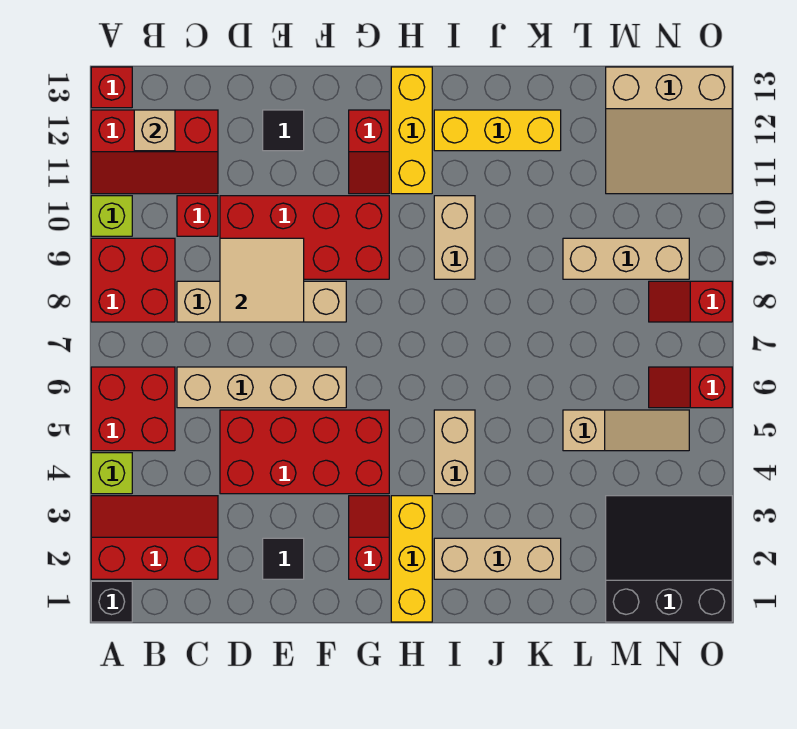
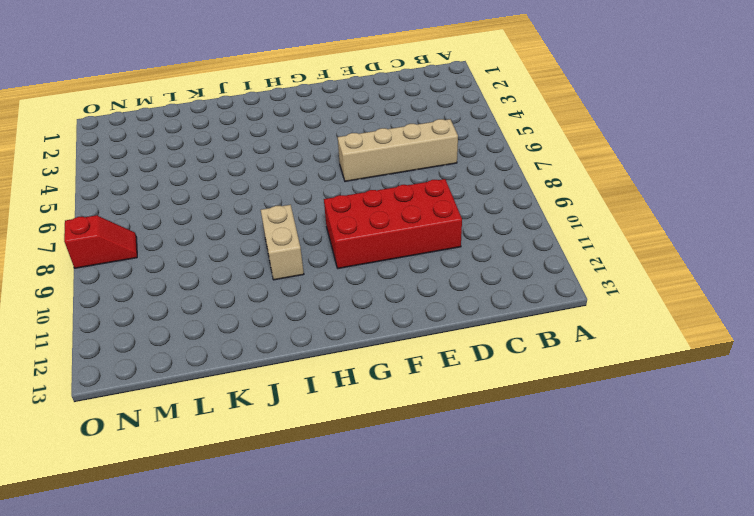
none -> black brick A1 level 1
none -> red slope A2:C3 level 1 top 2
none -> lime brick A4 level 1
none -> red brick A5:B6 level 1

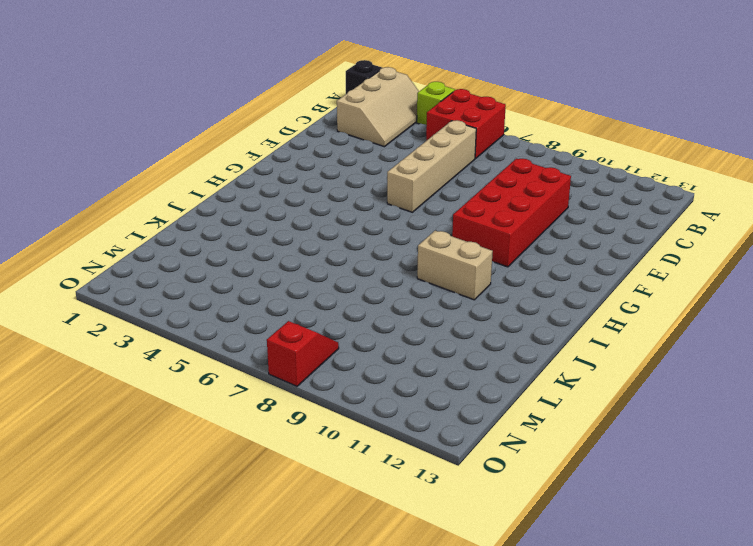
tan slope A2:C3 level 1 top 2 -> red slope A2:C3 level 1 top 2
none -> red brick A8:B9 level 1
none -> lime brick A10 level 1
none -> red slope A11:C12 level 1 top 12
none -> red brick A13 level 1

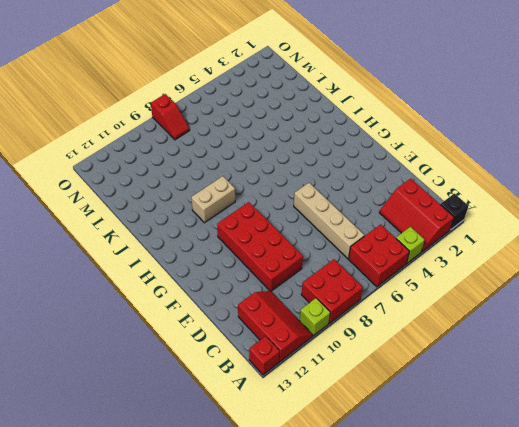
none -> tan brick C8:F8 level 1
none -> red brick C10 level 1
none -> red brick D4:G5 level 1
none -> black tile E2 level 1

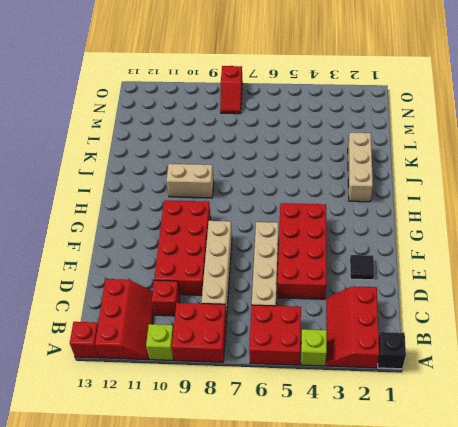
none -> black tile E12 level 1
none -> red slope G2:G3 level 1 top 2
none -> red slope G11:G12 level 1 top 12
none -> yellow brick H1:H3 level 1

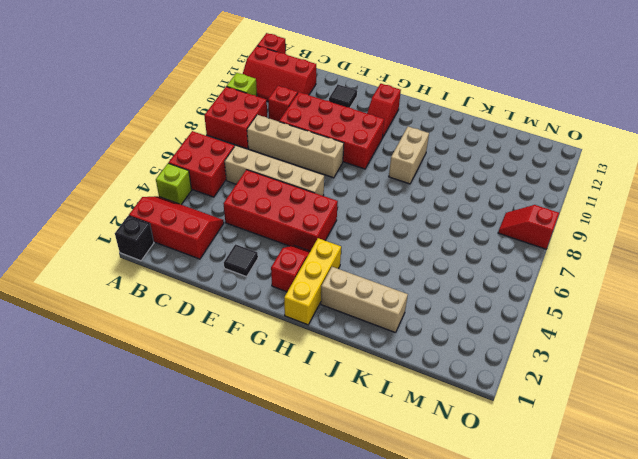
none -> yellow brick H11:H13 level 1
none -> tan brick I4:I5 level 1
none -> yellow brick I12:K12 level 1
none -> tan slope L5:N5 level 1 top L

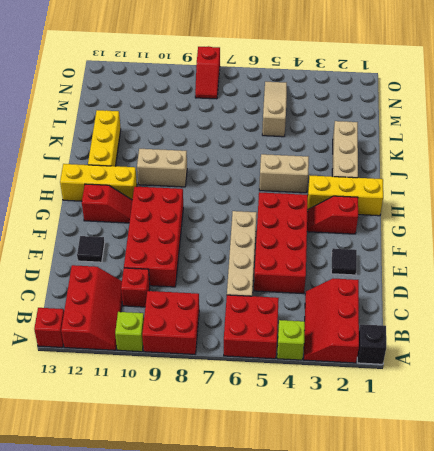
none -> tan brick C8:F8 level 1
none -> tan brick L9:N9 level 1
none -> black slope M1:O3 level 1 top 1
none -> tan slope M11:O13 level 1 top 13

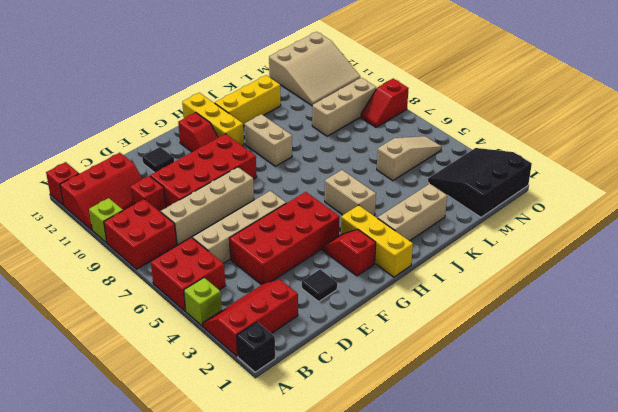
none -> red slope N6:O6 level 1 top O
none -> tan brick B12 level 2
none -> tan tile D8:E9 level 2

